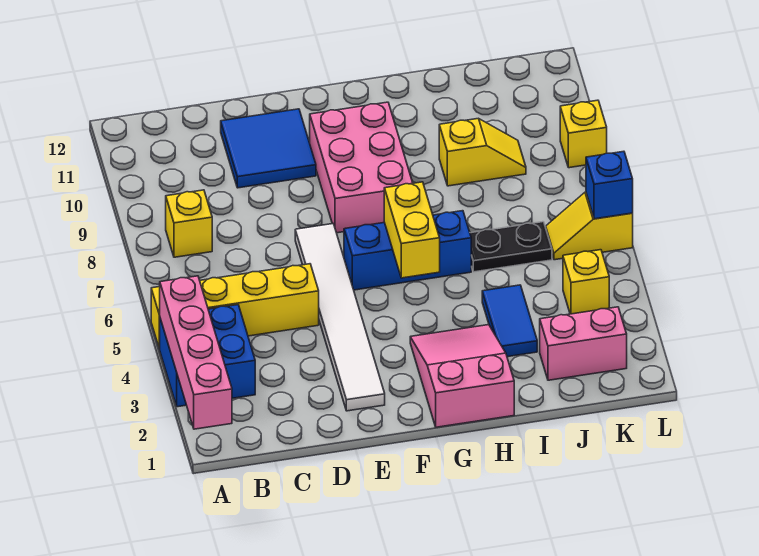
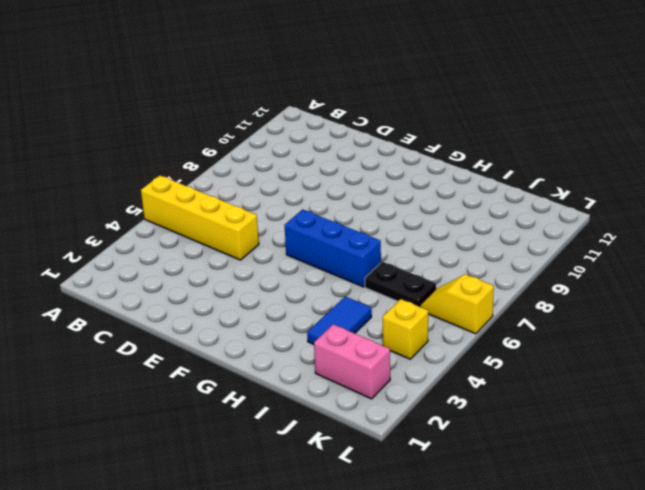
none -> blue brick A3:B4 level 1
none -> yellow brick B8 level 1
none -> blue tile D10:E11 level 1

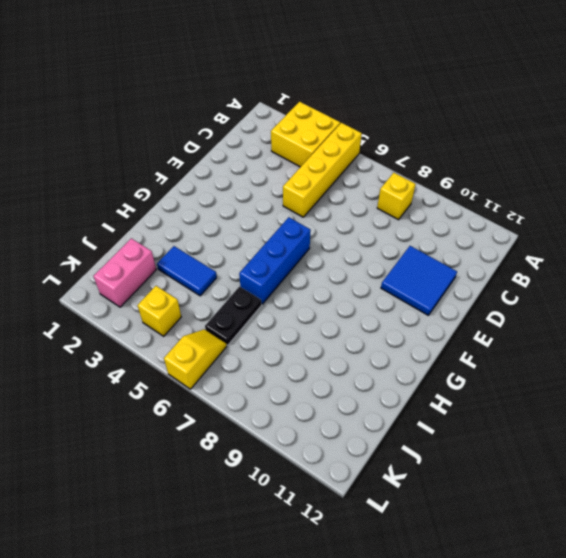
yellow brick A3:B4 level 1 -> blue brick A3:B4 level 1
none -> white tile E2:E7 level 1
none -> pink brick F8:G10 level 1
none -> pink slope G1:H3 level 1 top 1

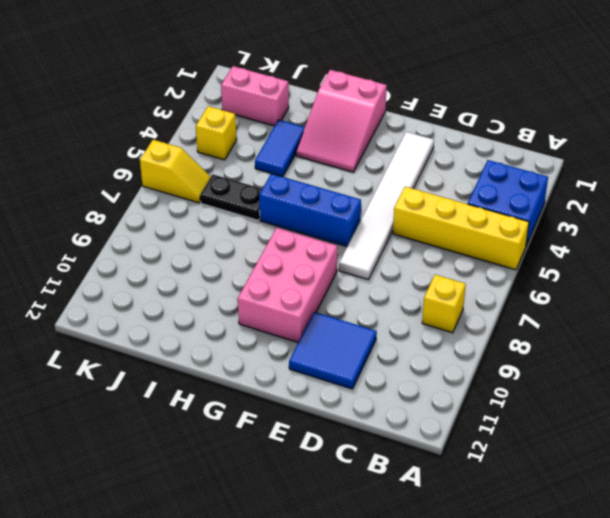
none -> yellow slope I9:J9 level 1 top I
none -> yellow brick L9 level 1
none -> pink brick A1:A4 level 2

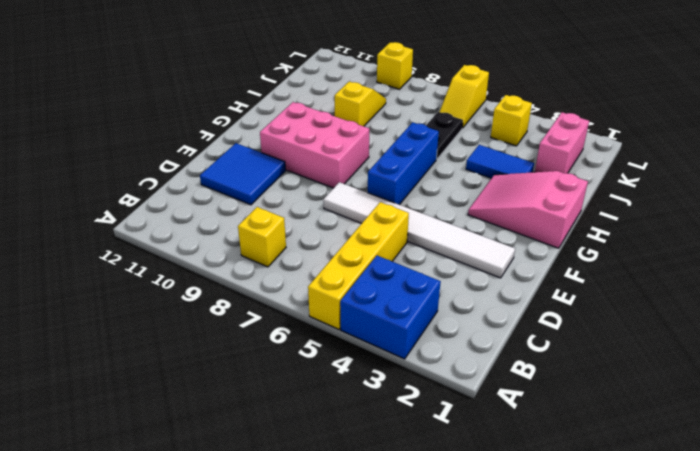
none -> pink brick A1:A4 level 2
none -> yellow brick G5:G6 level 2
none -> blue brick L6 level 2

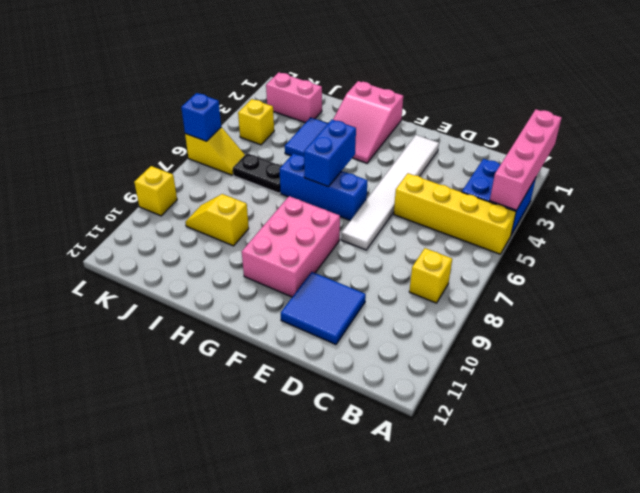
blue brick G5:G6 level 2 -> yellow brick G5:G6 level 2

